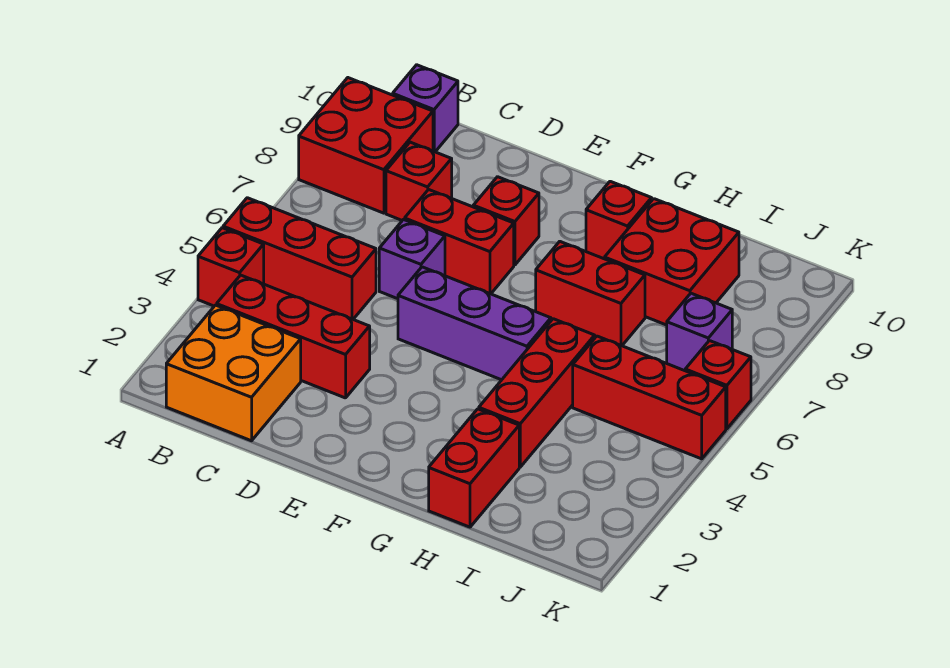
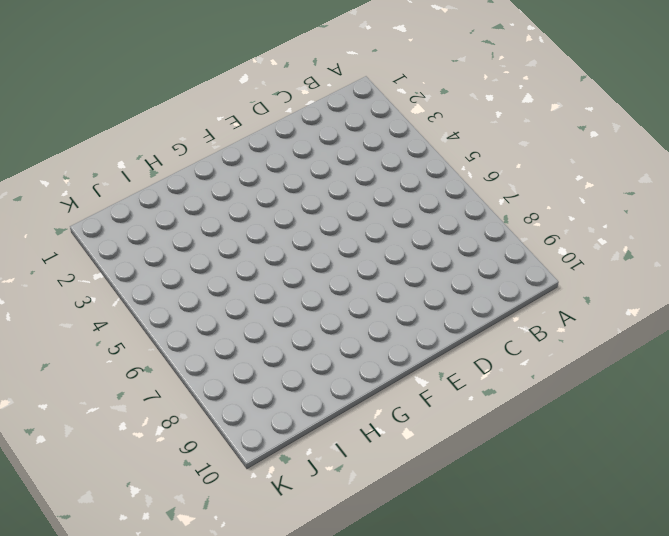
none -> red brick A4 level 1
none -> red brick A5:C5 level 1
none -> red brick A8:B9 level 1

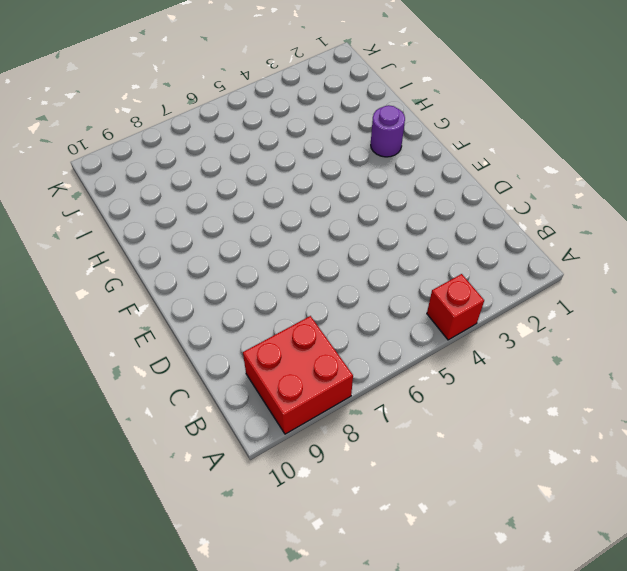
purple round brick G2 level 1 -> none
none -> red brick A5:C5 level 1
none -> orange brick B1:C2 level 1
none -> red brick B3:D3 level 1

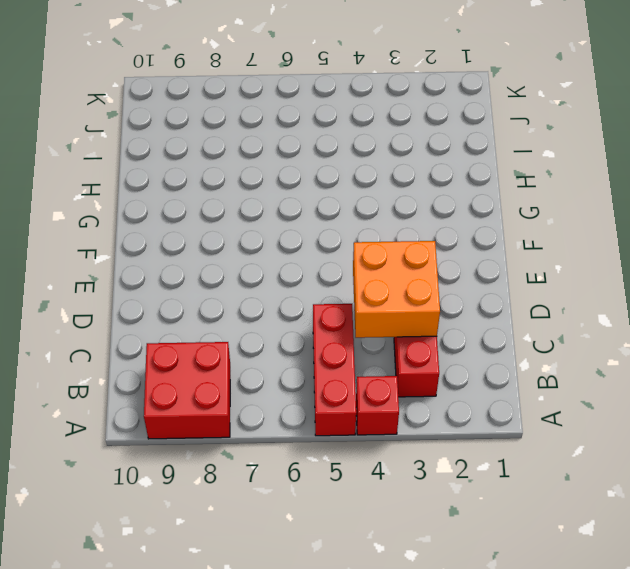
orange brick C3:D4 level 2 -> orange brick B1:C2 level 1
none -> purple brick B10 level 1
none -> red brick C8 level 1
none -> purple brick D6 level 1

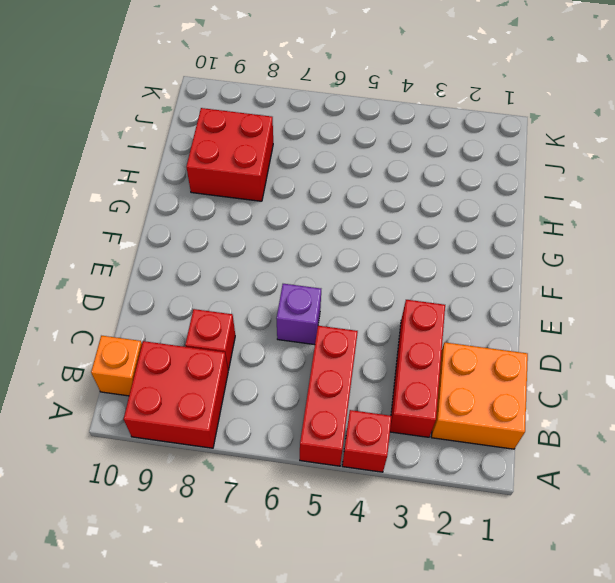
orange brick B10 level 1 -> purple brick B10 level 1
none -> red brick D7:E7 level 1
none -> purple brick E5:G5 level 1
none -> red brick E8 level 1

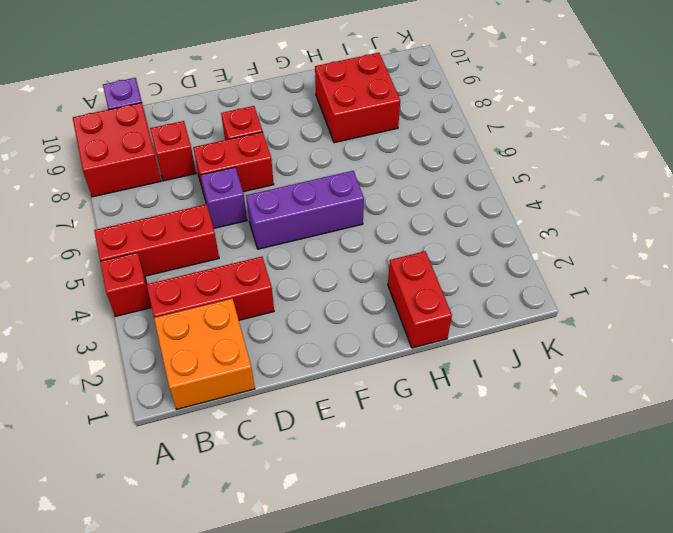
none -> red brick G7:H7 level 1
none -> red brick G9 level 1
none -> red brick H3:H5 level 1

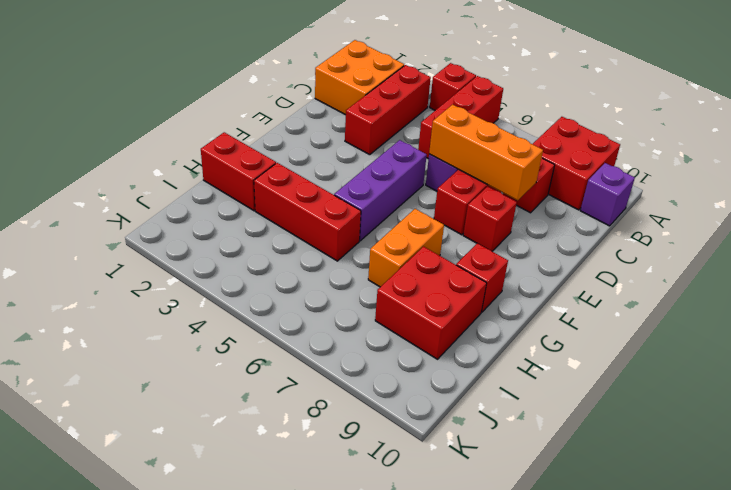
orange brick D6:D8 level 2 -> none
orange brick G7:H7 level 1 -> red brick G7:H7 level 1
none -> red brick I5:K5 level 1
none -> purple brick J7 level 1
none -> red brick K6 level 1

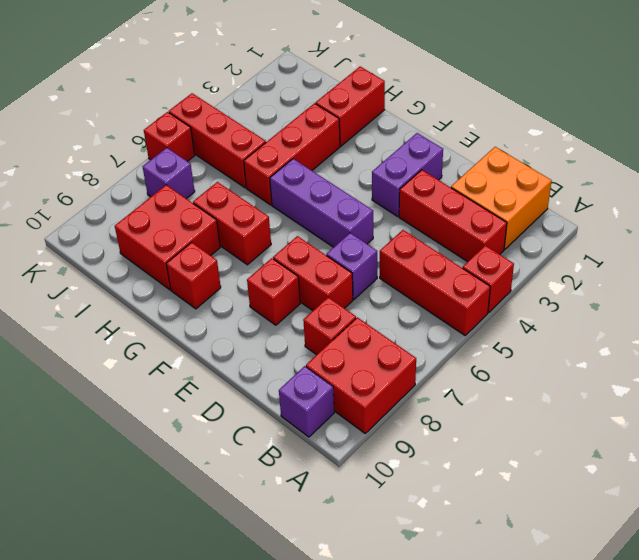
purple brick E2:E3 level 1 -> none

